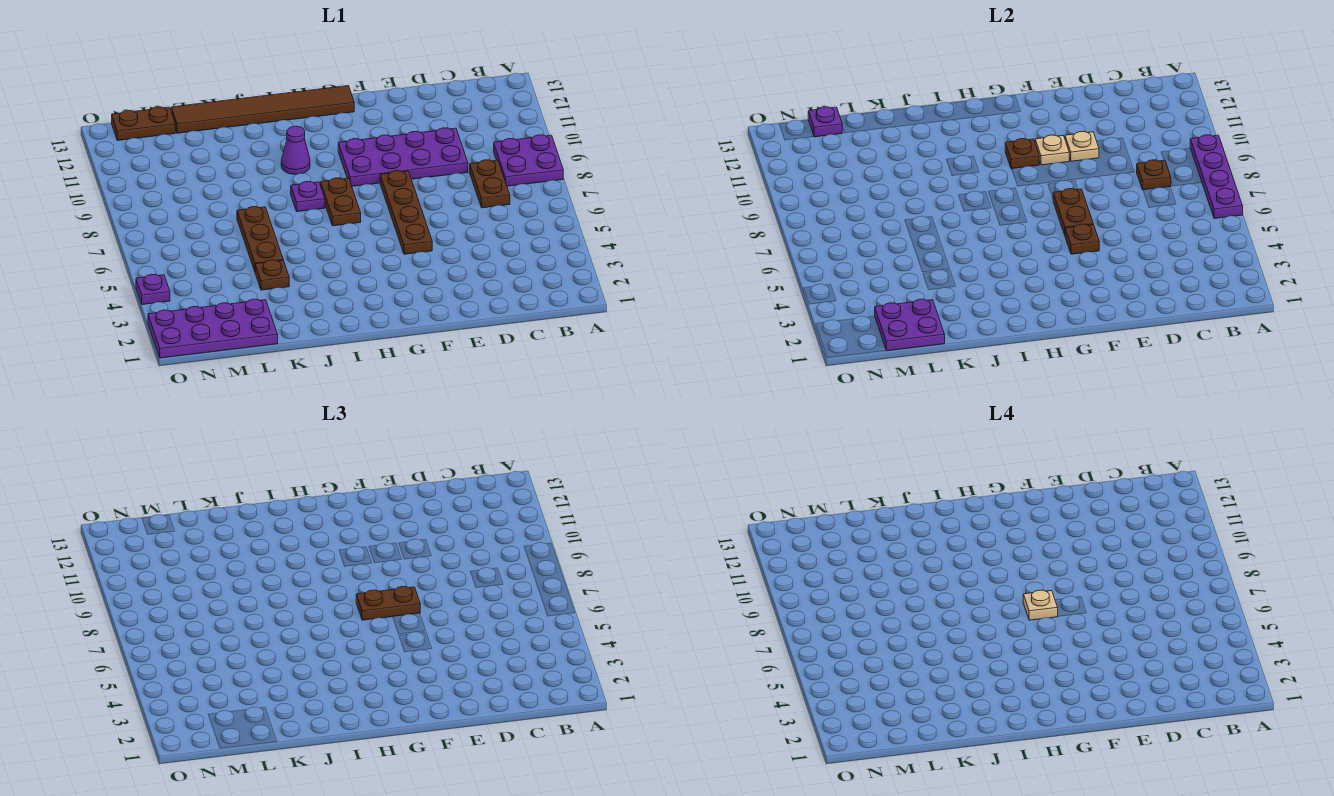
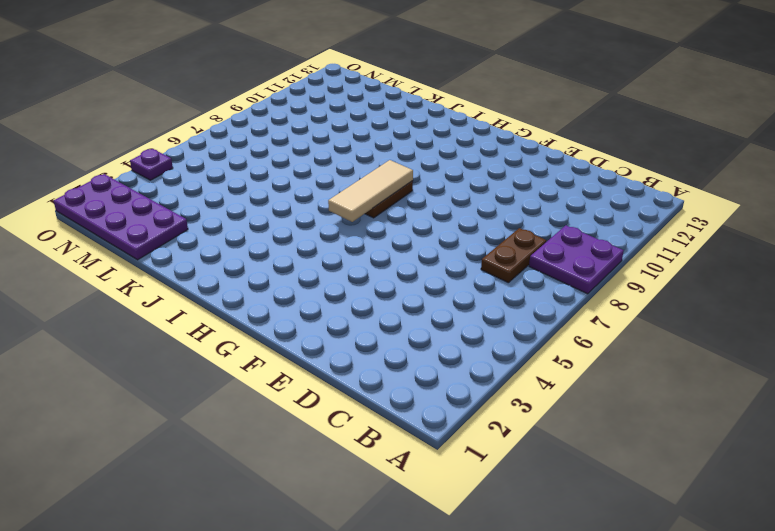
tan tile H6:H8 level 2 -> none
none -> purple plate D9:G10 level 1
none -> brown plate F5:F8 level 1
none -> brown tile G13:L13 level 1

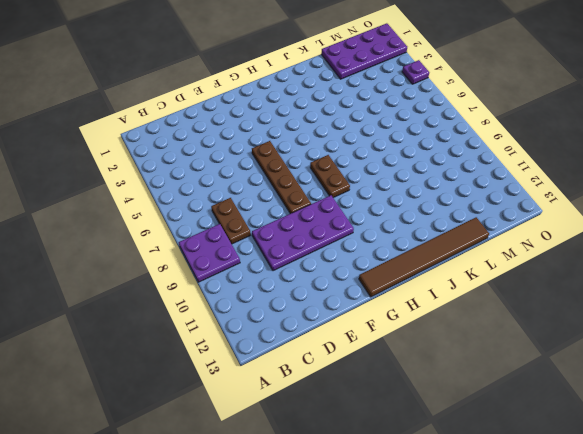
none -> purple plate I8 level 1
none -> purple cone I10 level 1
none -> brown plate K4 level 1

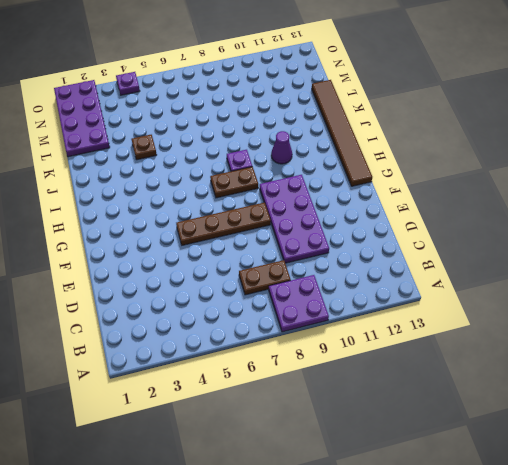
none -> brown plate K5:K7 level 1
none -> brown plate M13:N13 level 1
none -> purple plate A6:A9 level 2

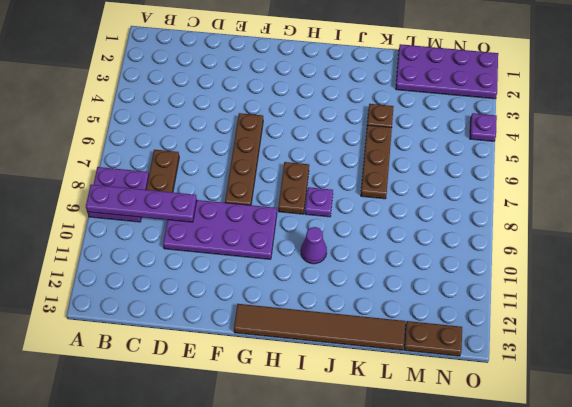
purple plate A9:D9 level 2 -> purple plate A6:A9 level 2
none -> brown plate C8 level 2
none -> tan plate E10 level 2
none -> brown plate F5 level 2

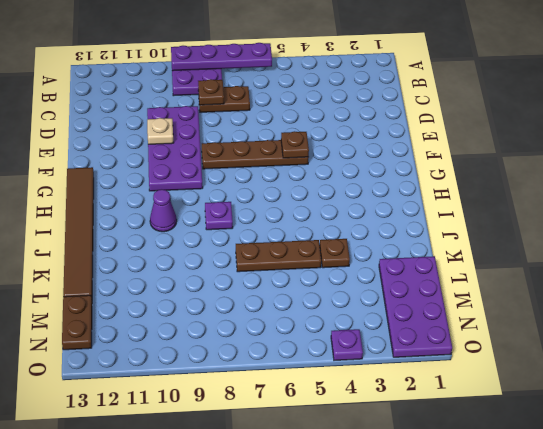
none -> brown plate H7:H8 level 1
none -> brown plate F6:F7 level 2
none -> tan plate F10 level 2

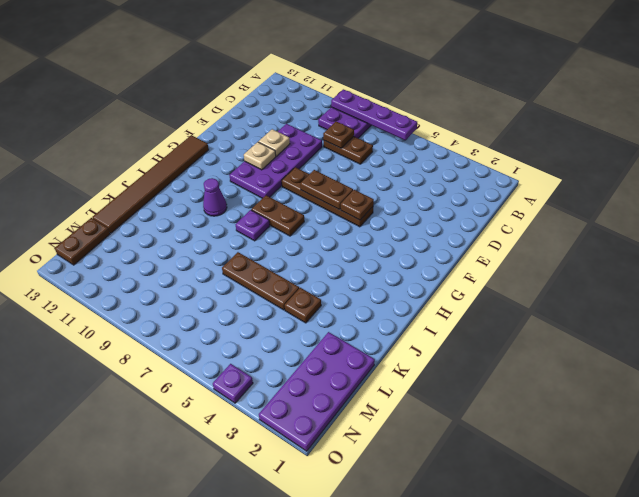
none -> brown plate G10 level 2
none -> purple plate L1:M2 level 2
none -> purple plate M13 level 2

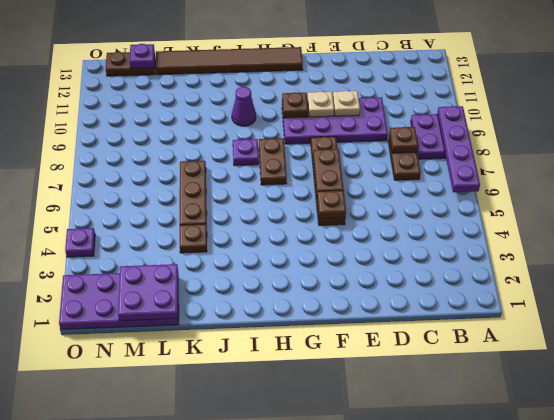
none -> brown plate F7:G7 level 3
none -> tan plate G7 level 4

